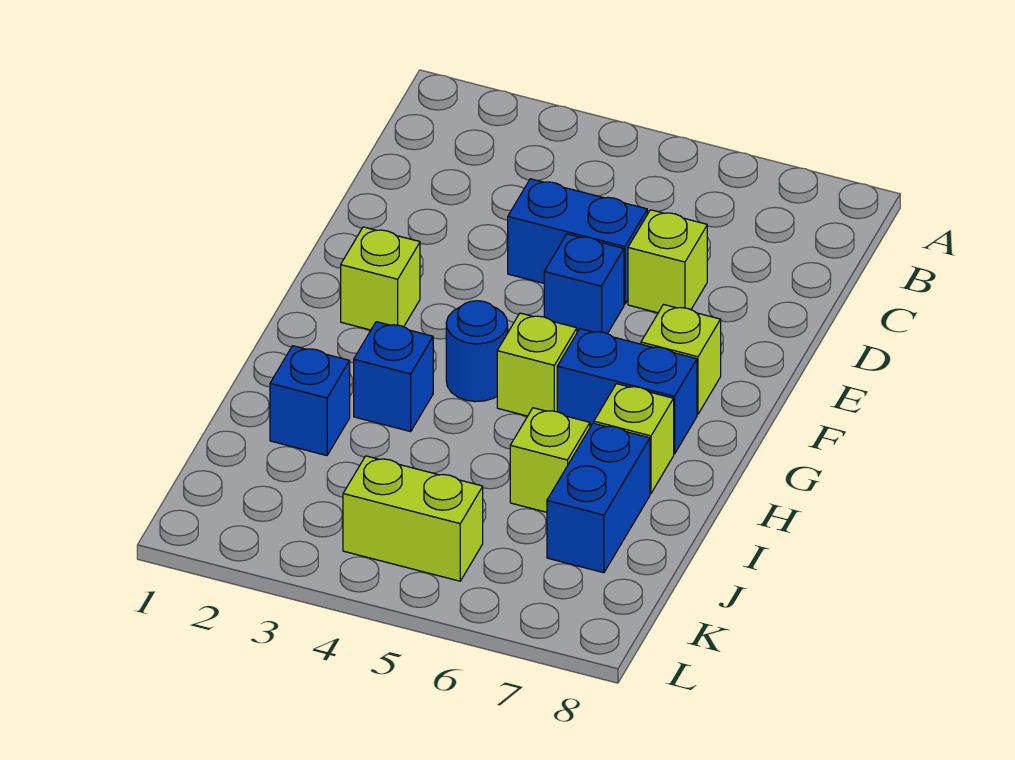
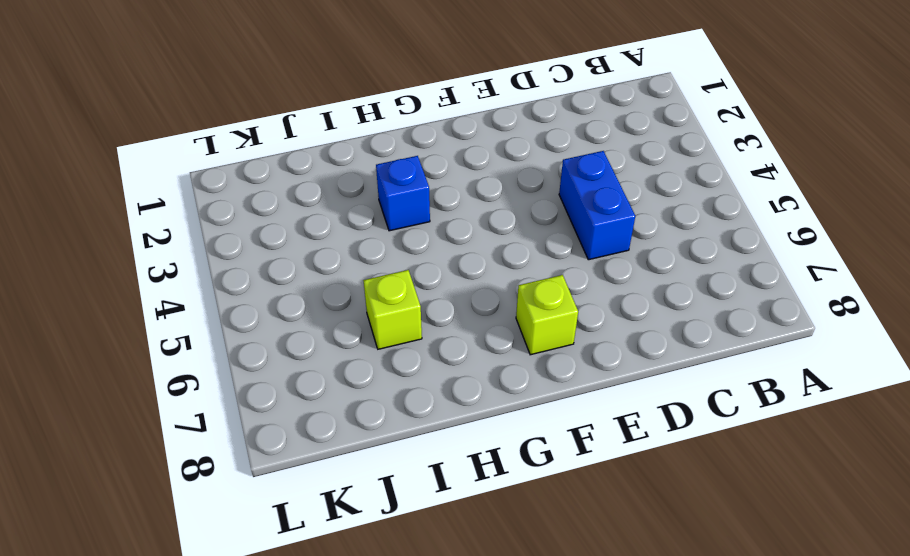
none -> lime brick D6 level 1
none -> blue brick E5 level 1
none -> lime brick F2 level 1

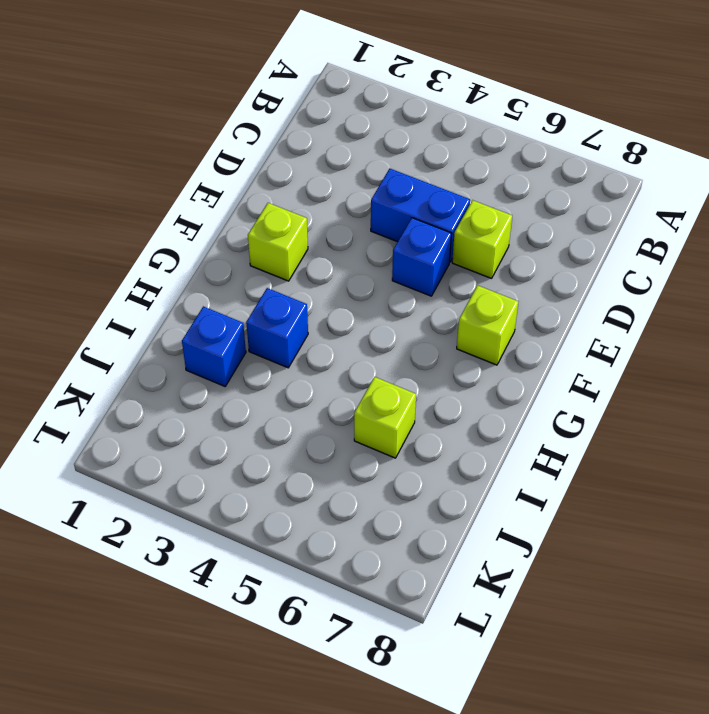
none -> blue round brick G4 level 1
none -> lime brick G5 level 1
none -> blue brick G6:G7 level 1

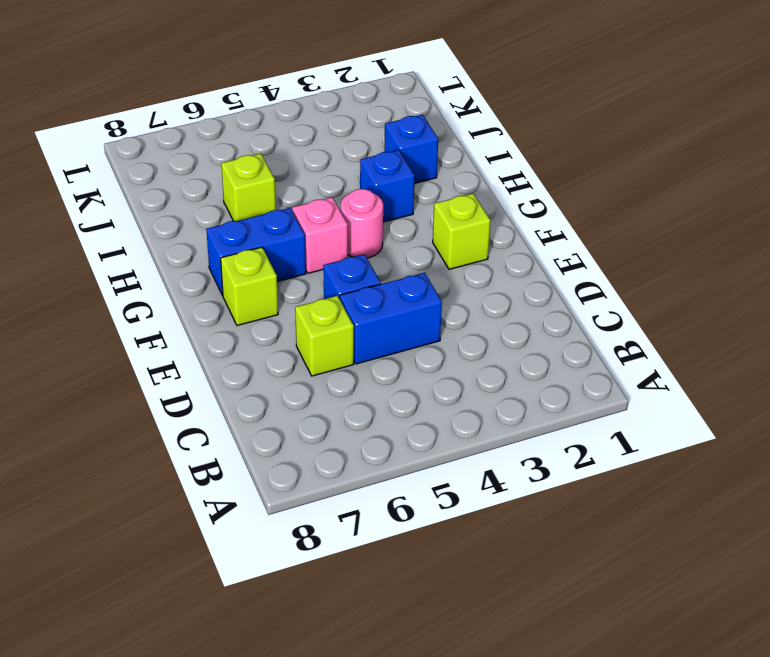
pink round brick G4 level 1 -> blue round brick G4 level 1
pink brick G5 level 1 -> lime brick G5 level 1
none -> lime brick H7 level 1
none -> blue brick I7:J7 level 1
none -> lime brick K4:K5 level 1

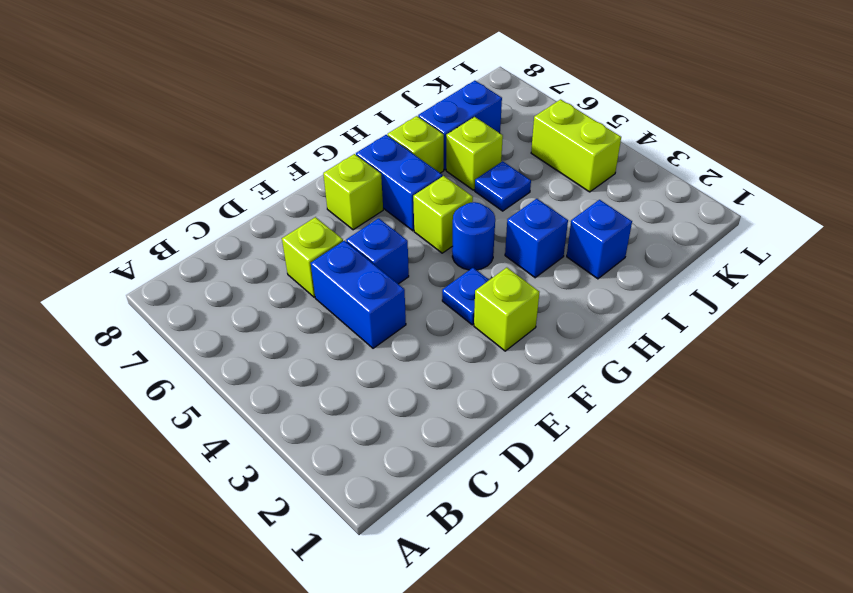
blue plate F3 level 1 -> none
blue plate I5 level 1 -> none

